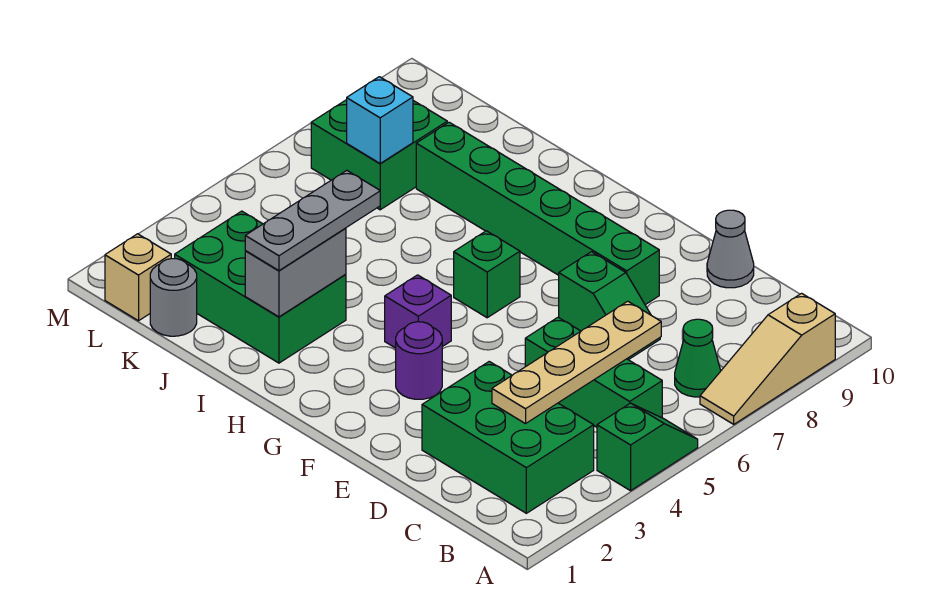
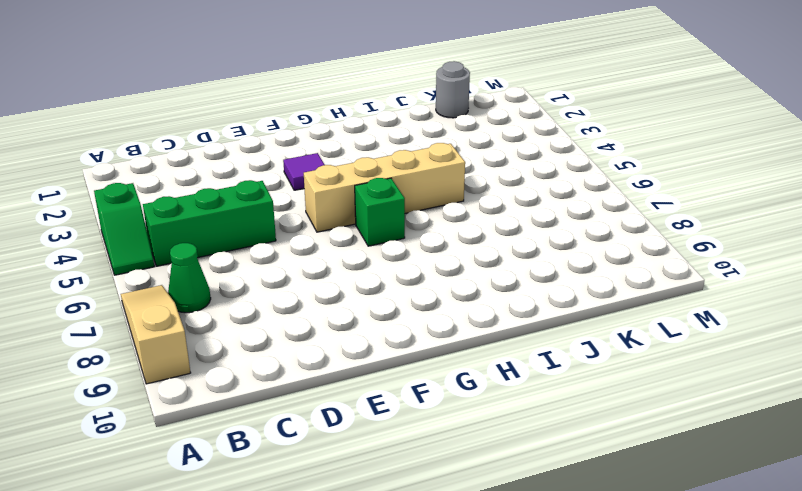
purple tile F3 level 1 -> purple round brick F3 level 1
tan brick F5:I5 level 1 -> none
none -> green brick B2:D3 level 1
none -> green slope D7:E7 level 1 top E
none -> grey cone D10 level 1

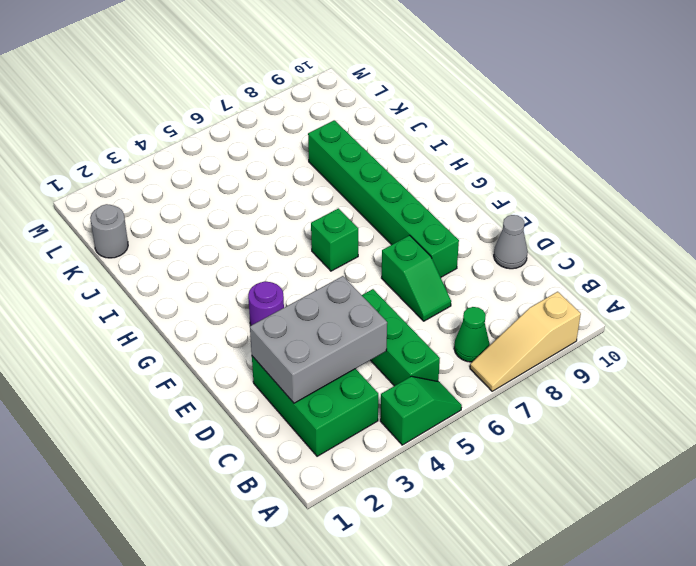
grey brick C2:D4 level 2 -> tan plate C3:C6 level 2
none -> purple brick G4 level 1
none -> green brick I2:K3 level 1
none -> green brick K7:L8 level 1

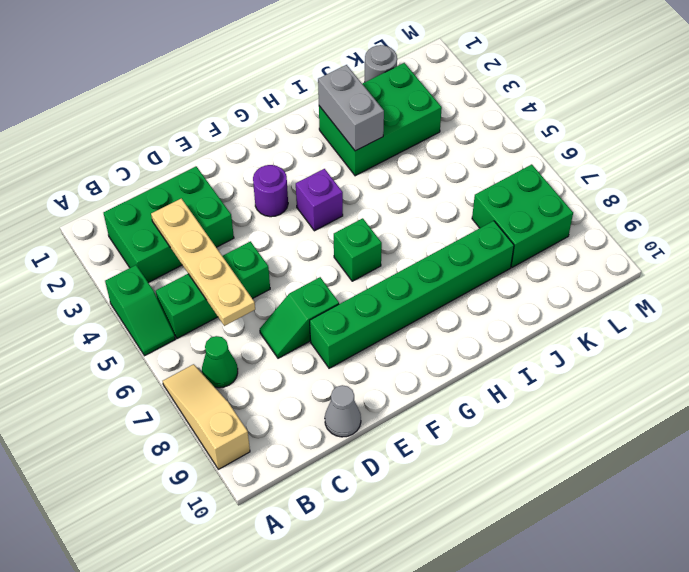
none -> tan brick L1 level 1
none -> cyan brick K7 level 2
none -> grey plate I2:I4 level 3

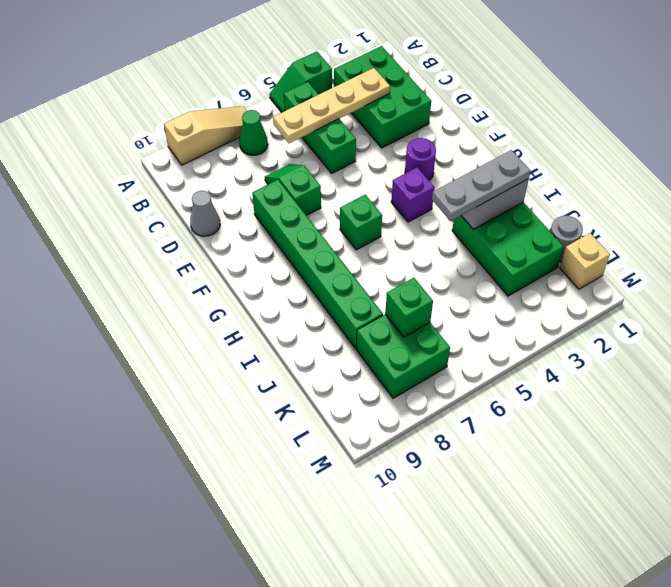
green brick K7 level 2 -> cyan brick K7 level 2

